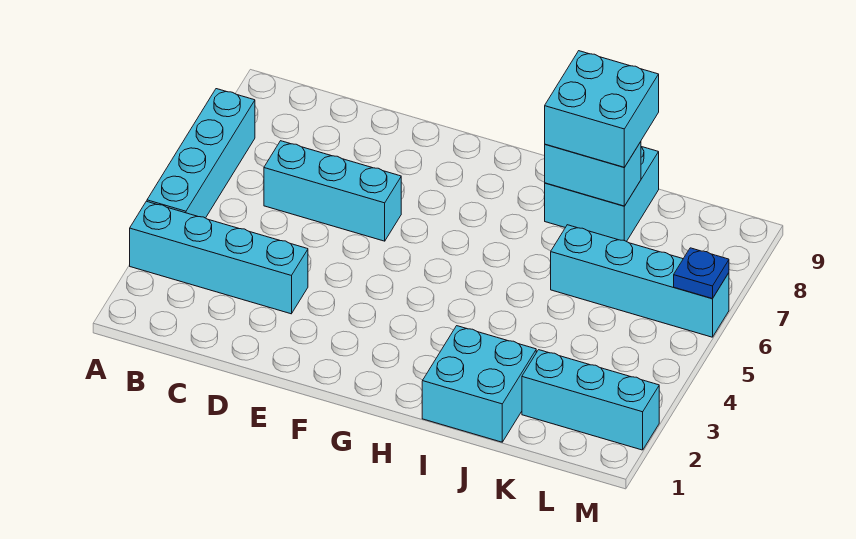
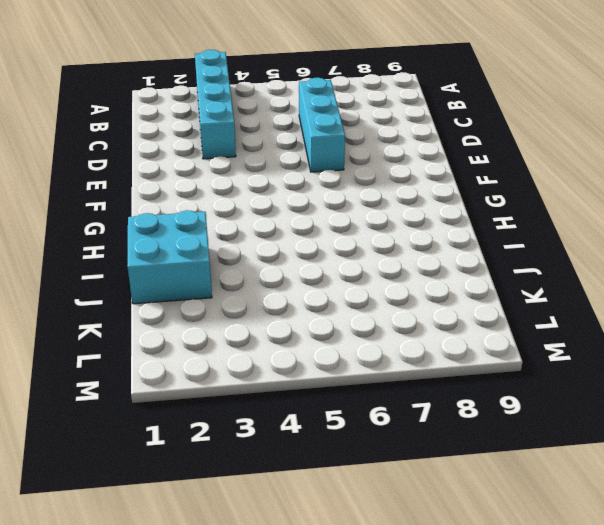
none -> cyan brick A4:A7 level 1
none -> cyan brick I8:J9 level 1

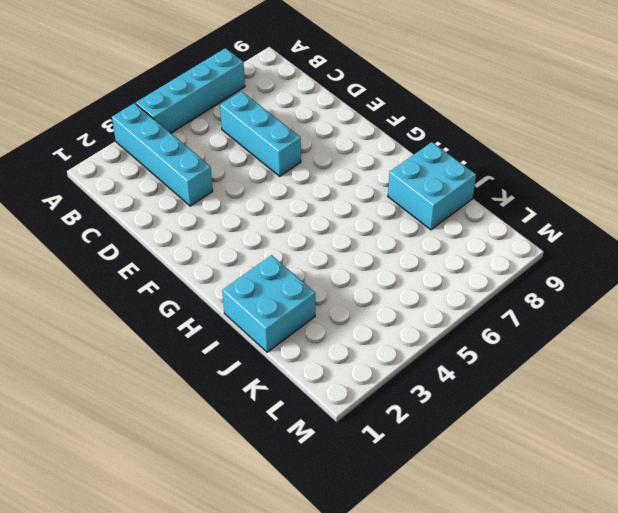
none -> cyan brick J6:M6 level 1
none -> cyan brick K2:M2 level 1

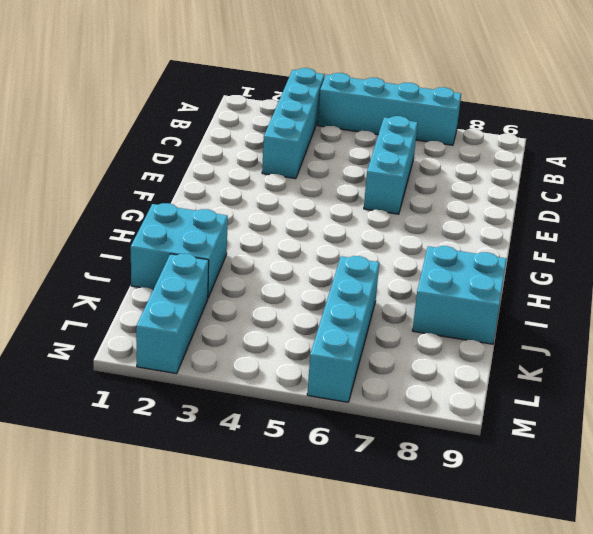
none -> cyan brick I8:J8 level 2
none -> blue plate M6 level 2

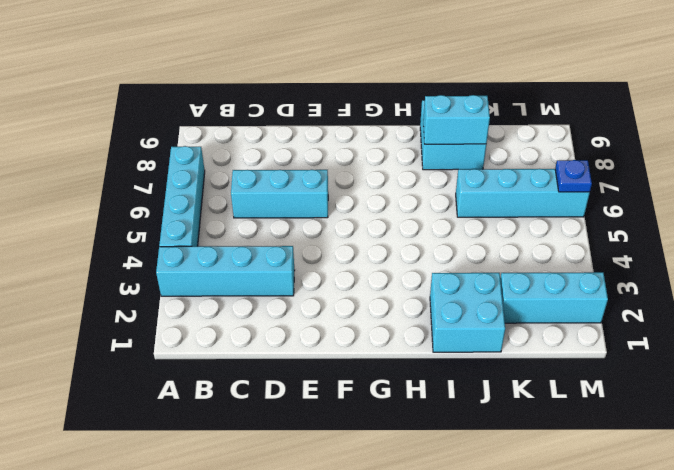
none -> cyan brick I8:J9 level 3

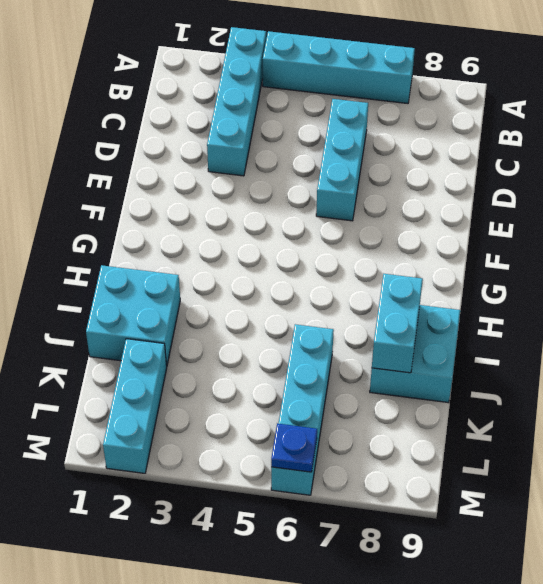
none -> cyan brick I8:J9 level 3

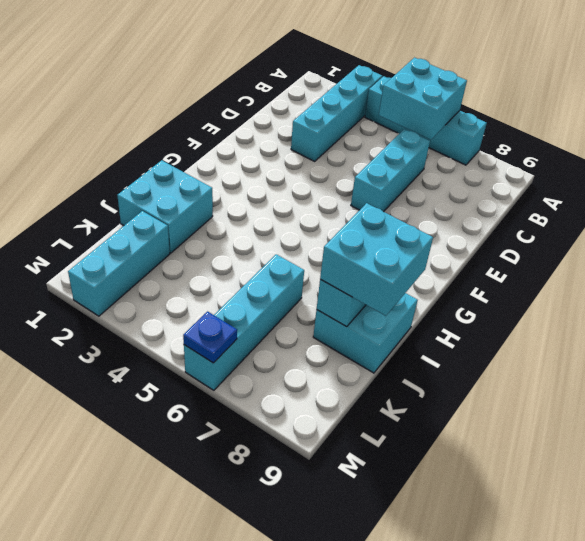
cyan brick A5:B6 level 2 -> none

